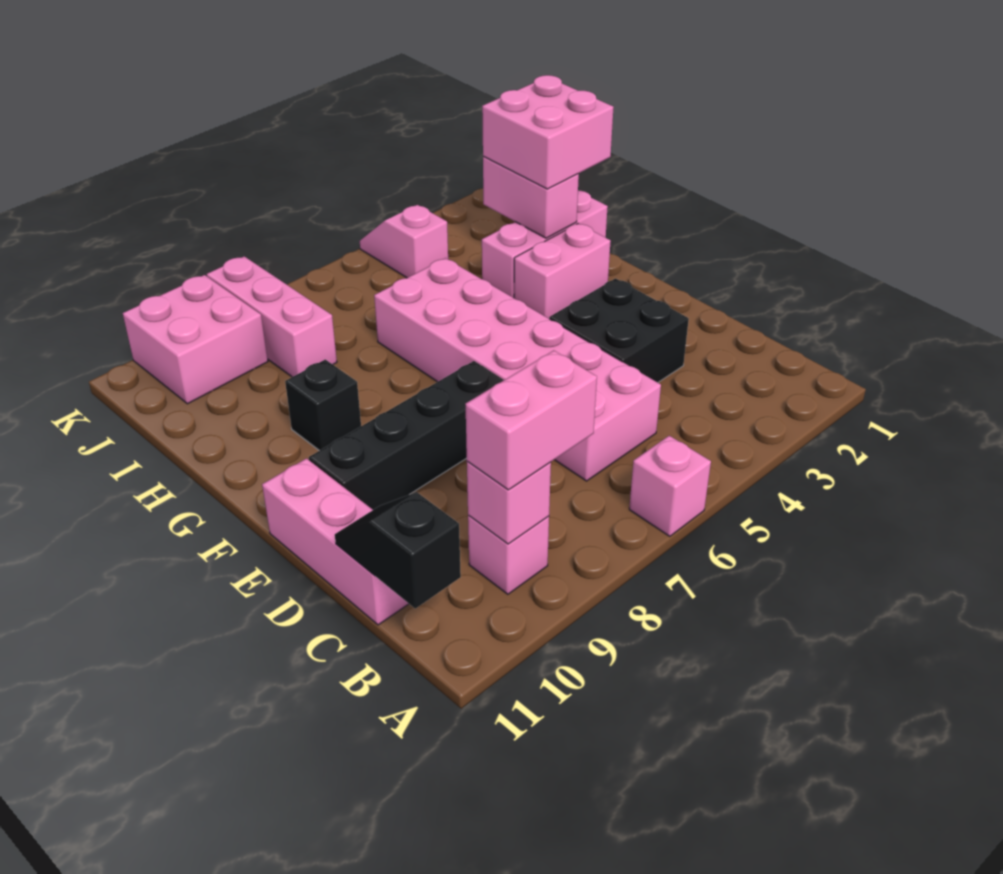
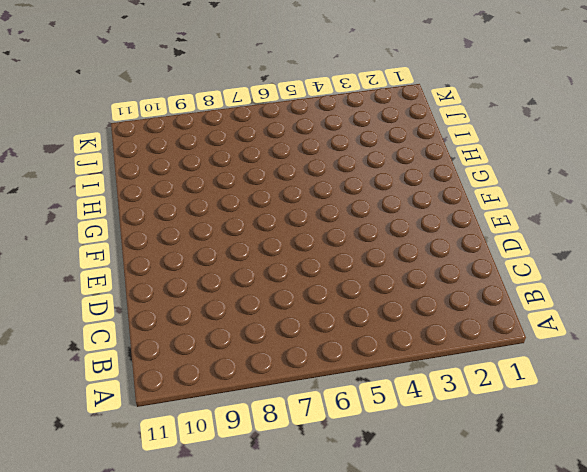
none -> pink brick A6 level 1
none -> pink brick B9 level 1
none -> pink brick C5:H6 level 1

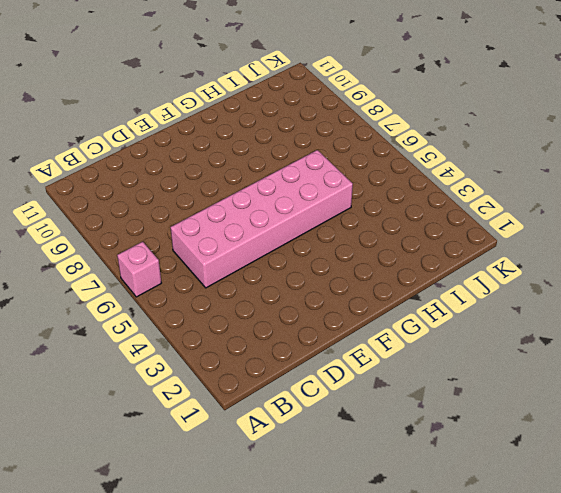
none -> pink brick B9 level 1
none -> pink brick C11:E11 level 1
none -> black brick D3:E4 level 1

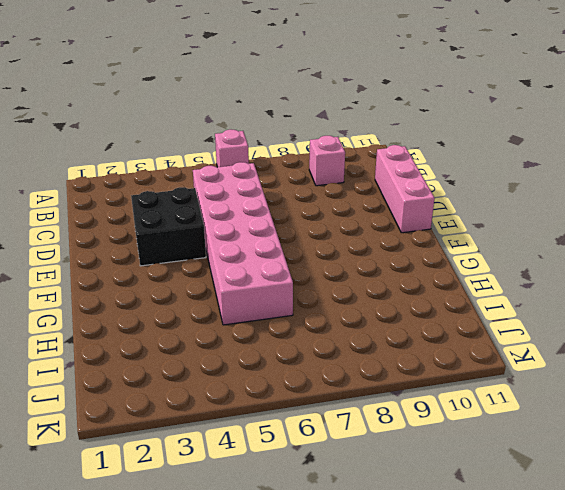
none -> black brick E7:E10 level 1
none -> pink brick G2:G3 level 1
none -> black brick G9 level 1

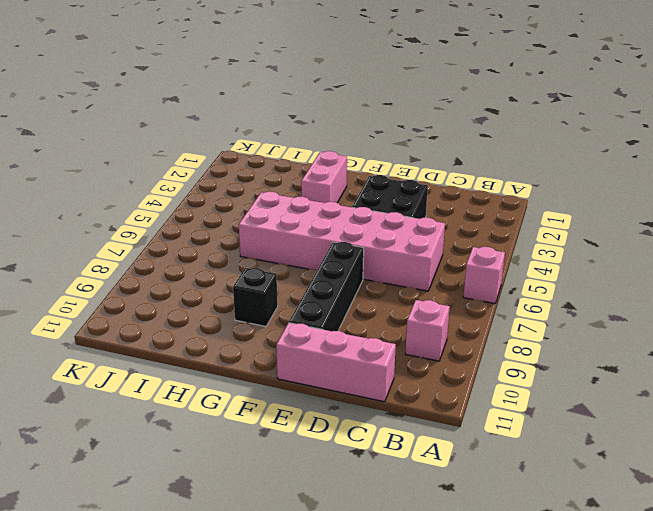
none -> pink brick H1:H3 level 1
none -> pink brick I8:K8 level 1
none -> pink slope J4:K4 level 1 top J

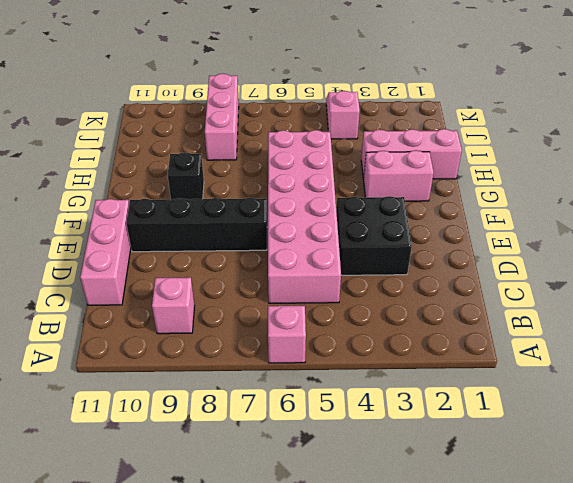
none -> pink brick J9:K10 level 1
none -> pink brick B9 level 2
none -> black slope B11:C11 level 2 top B

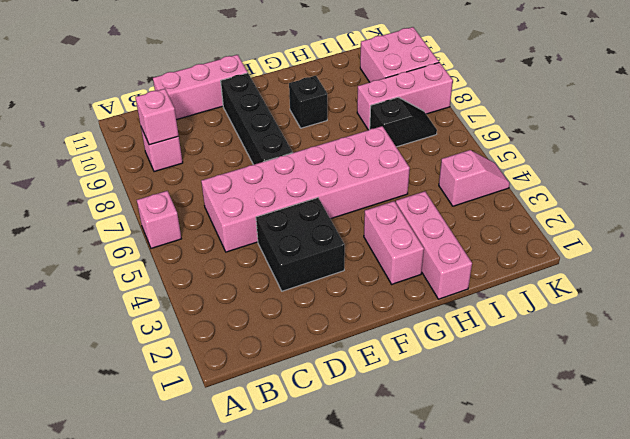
black slope I7:J7 level 1 top I -> black slope B11:C11 level 2 top B
none -> pink brick H2:I2 level 2
none -> pink brick B8:B9 level 3
none -> pink brick H1:I2 level 3

